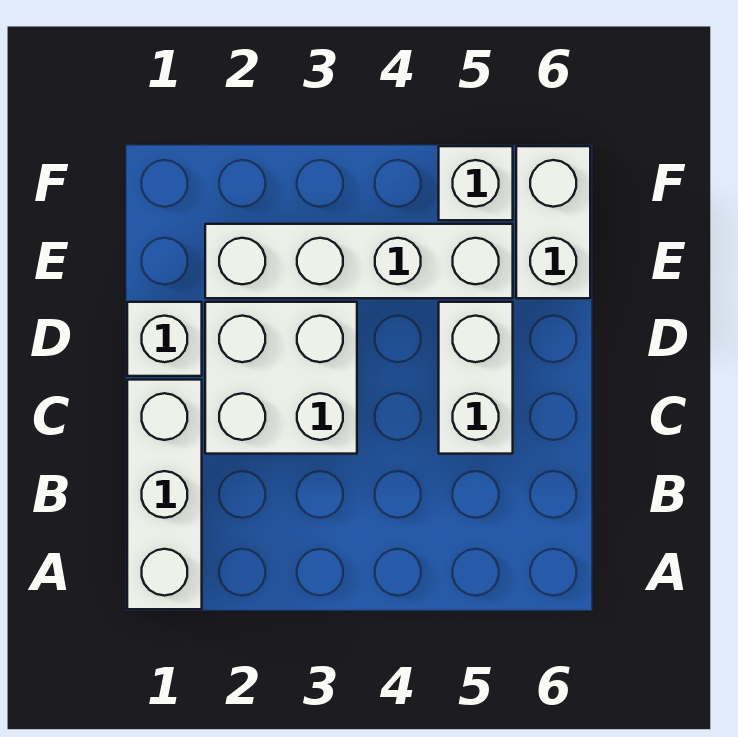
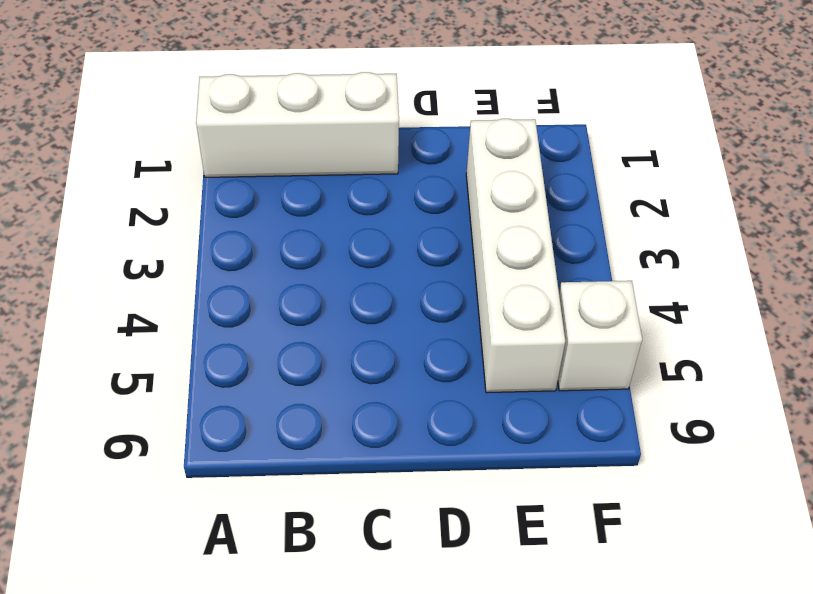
none -> white brick C2:D3 level 1
none -> white brick C5:D5 level 1

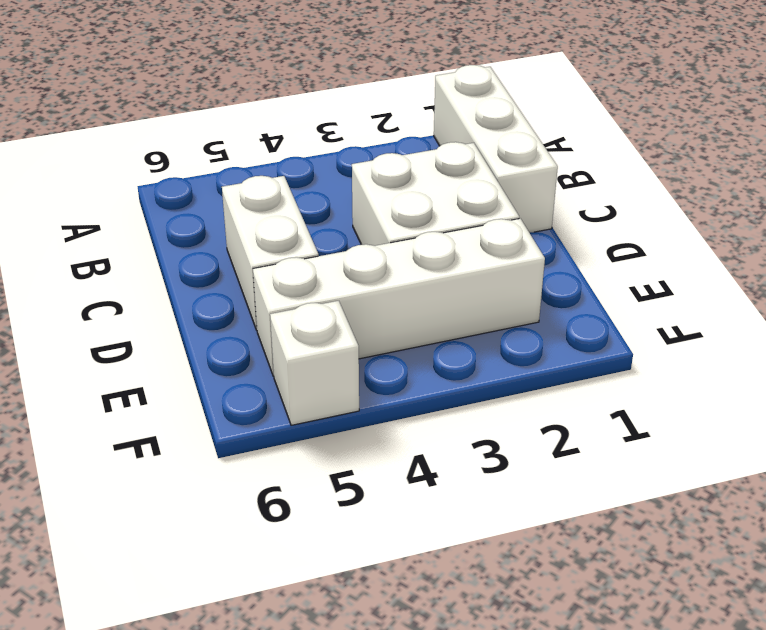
none -> white brick D1 level 1
none -> white brick E6:F6 level 1

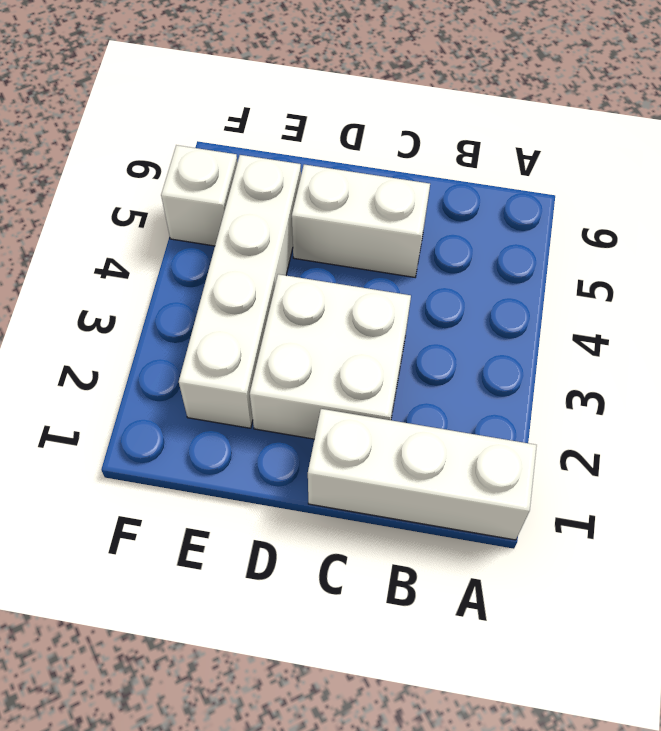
none -> white brick D1 level 1
none -> white brick E6:F6 level 1

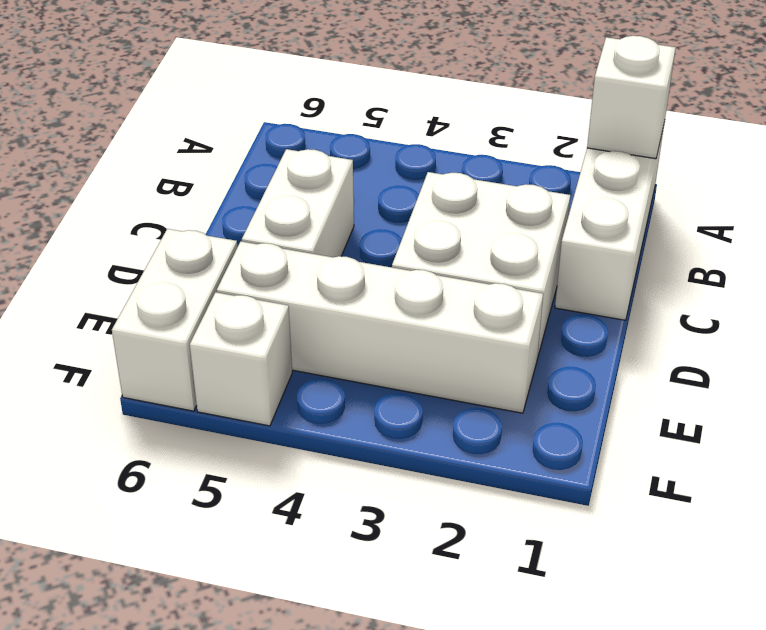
white brick A1 level 2 -> white brick D1 level 1

